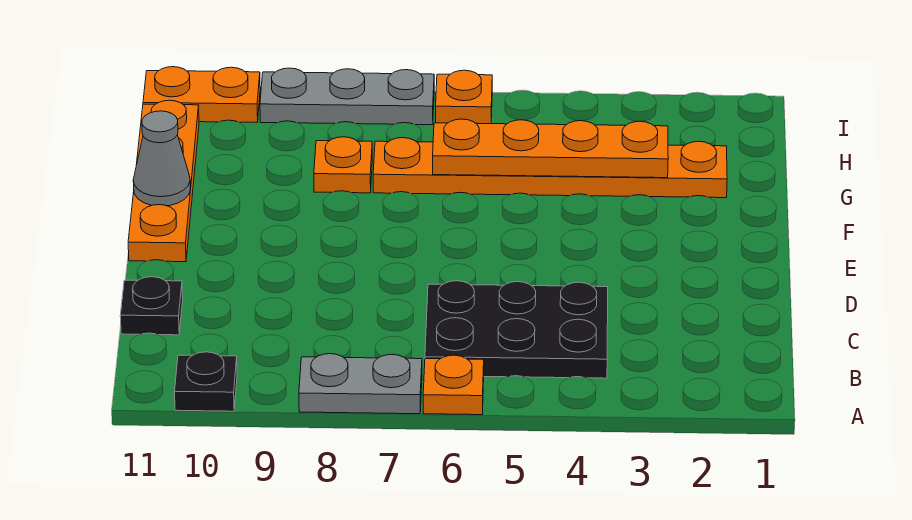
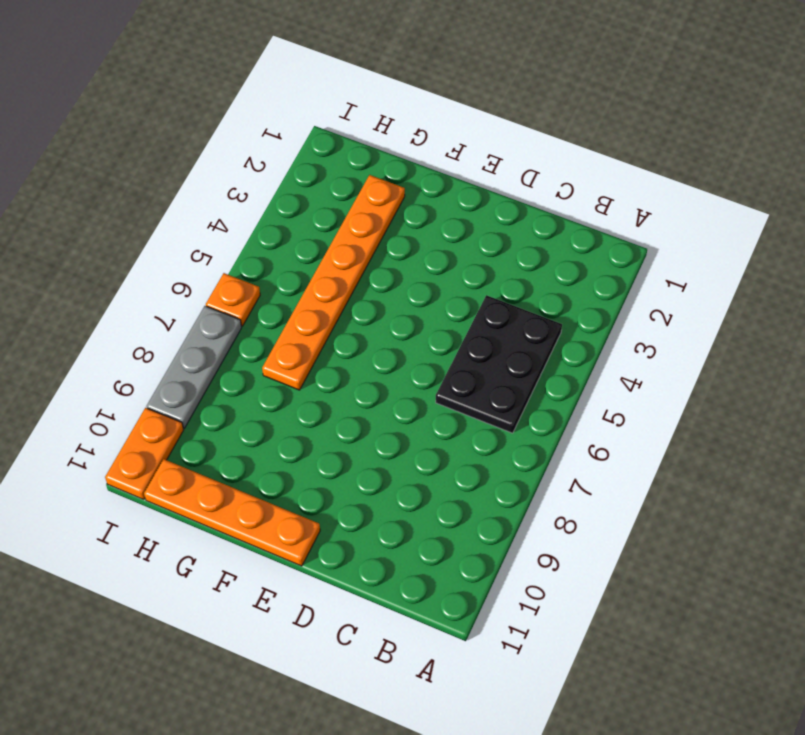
none -> orange plate A6 level 1
none -> grey plate A7:A8 level 1
none -> black plate A10 level 1

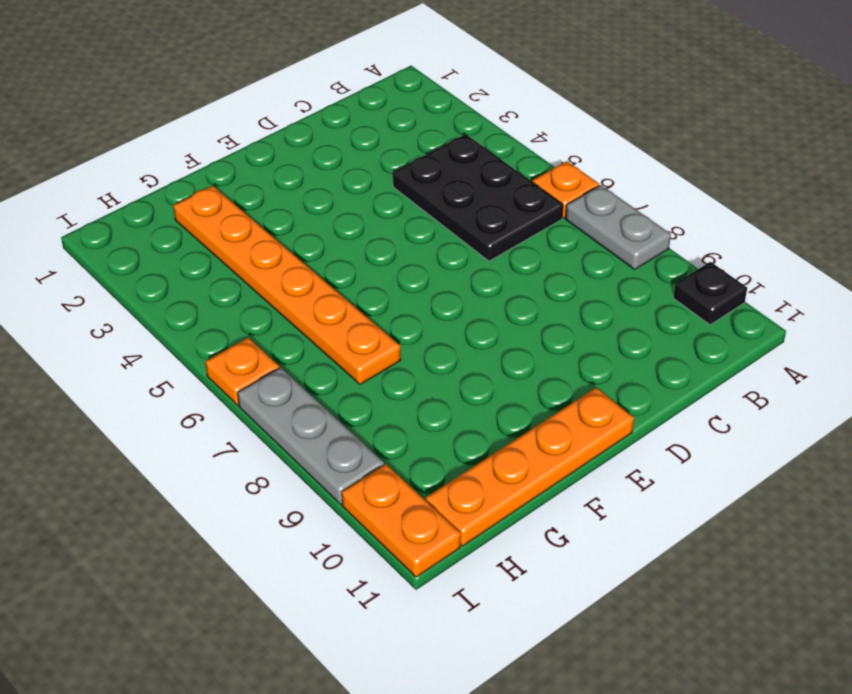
none -> black plate C11 level 1
none -> orange plate G8 level 1
none -> grey cone F11 level 2

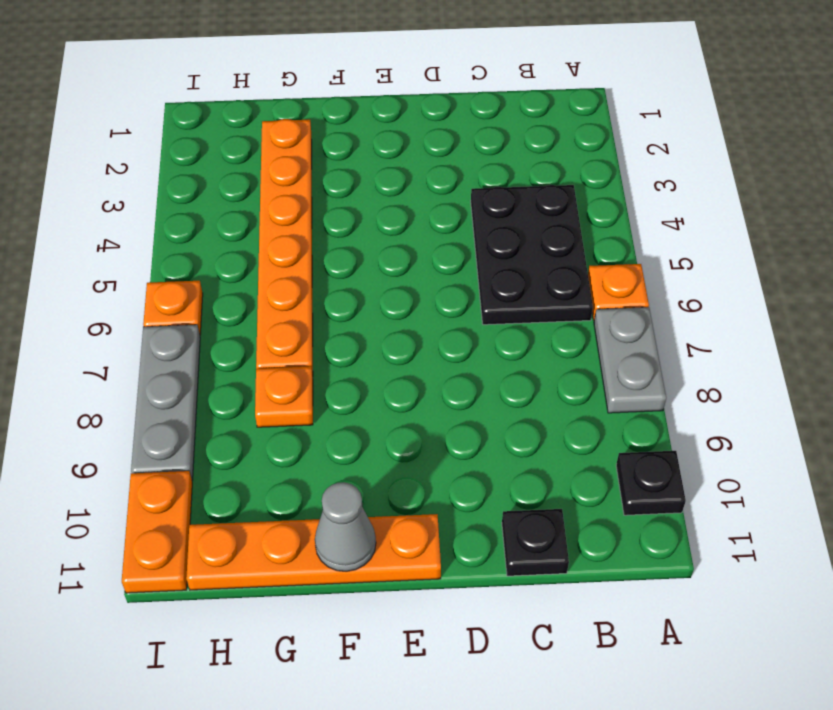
none -> orange plate G3:G6 level 2

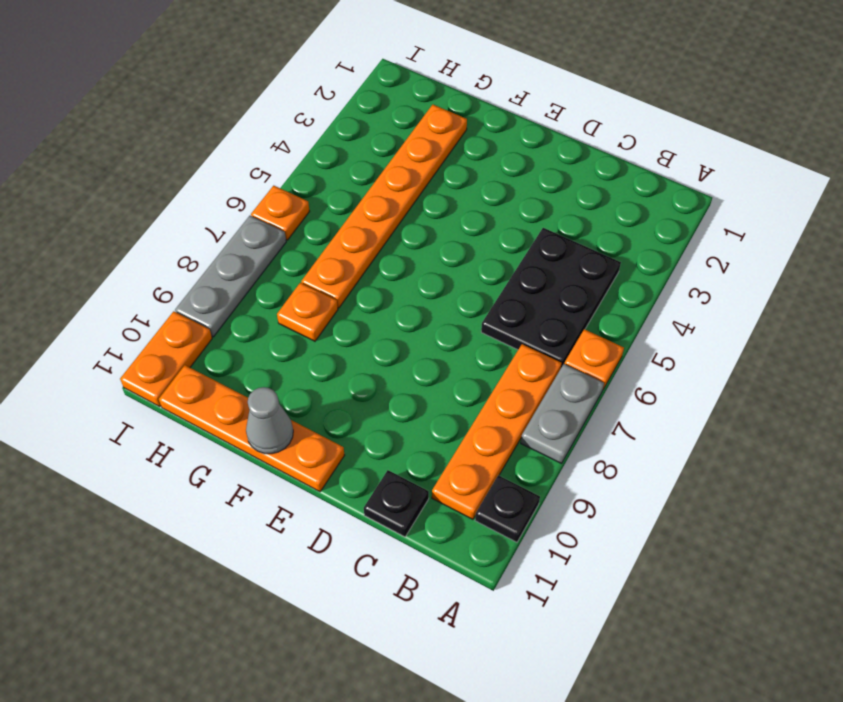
orange plate B7:B10 level 1 -> orange plate G3:G6 level 2

